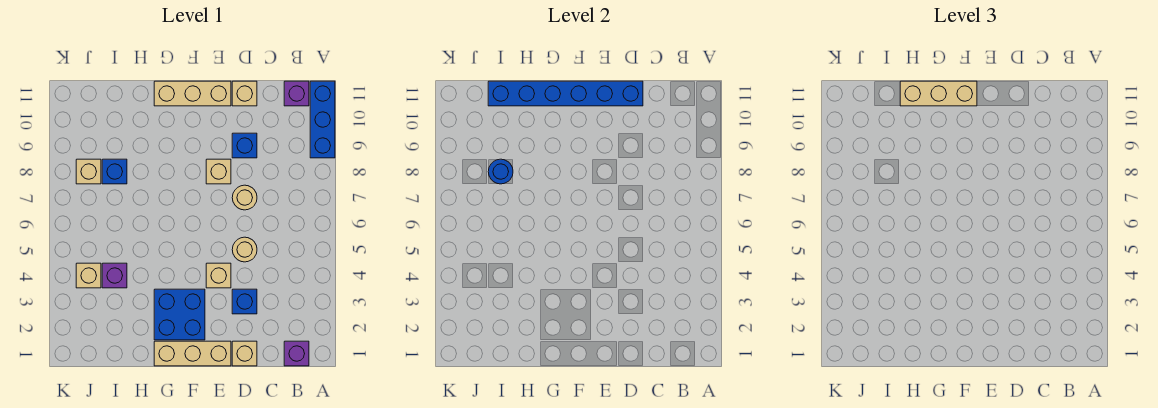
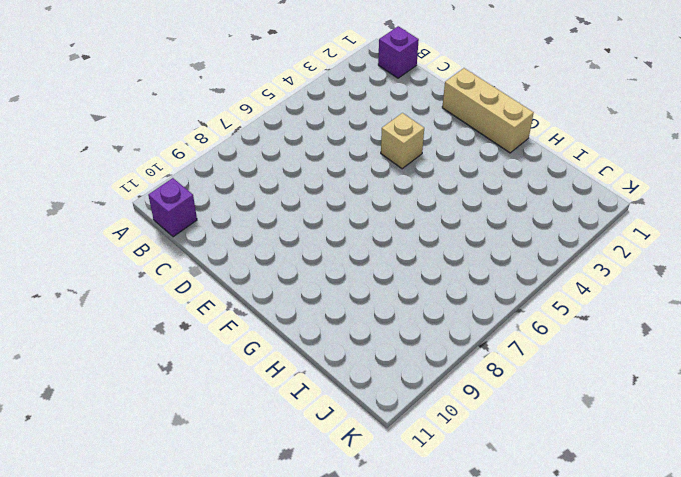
none -> blue brick A9:A11 level 1
none -> tan brick D1 level 1
none -> blue brick D3 level 1

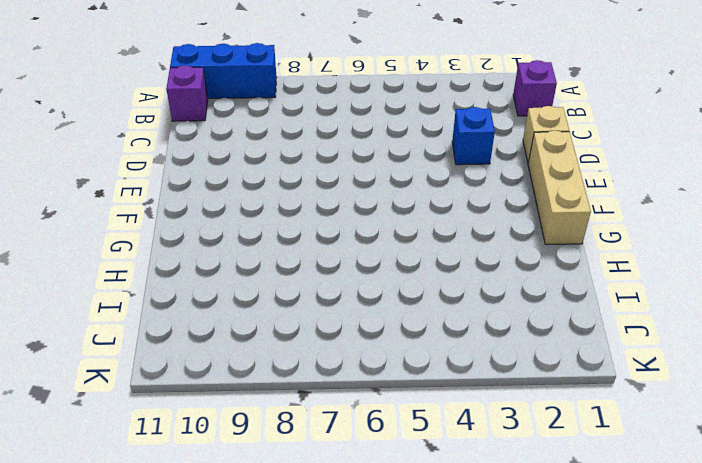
none -> tan round brick D5 level 1
none -> tan round brick D7 level 1
none -> blue brick D9 level 1

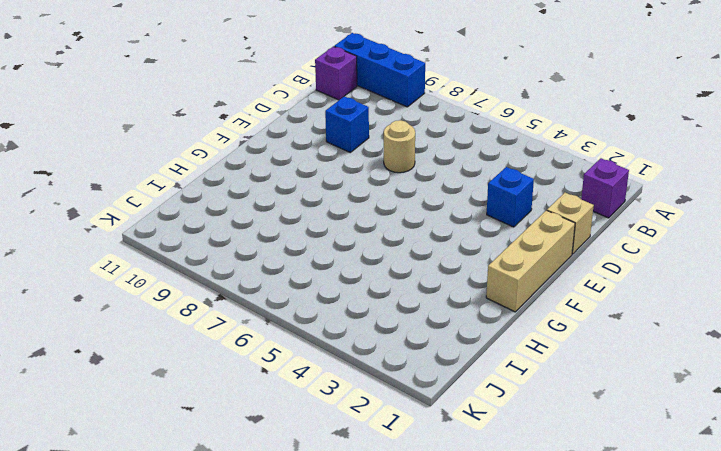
none -> tan round brick D5 level 1
none -> tan brick D11 level 1
none -> tan brick E4 level 1

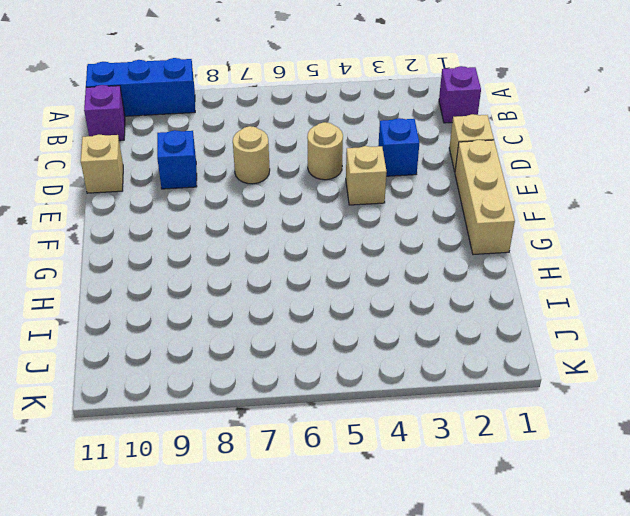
none -> tan brick E8 level 1
none -> tan brick E11:G11 level 1
none -> blue brick F2:G3 level 1

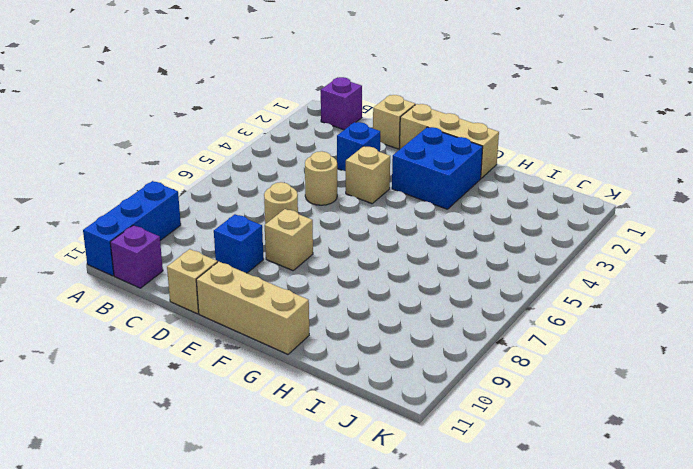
none -> purple brick I4 level 1
none -> blue brick I8 level 1
none -> tan brick J4 level 1

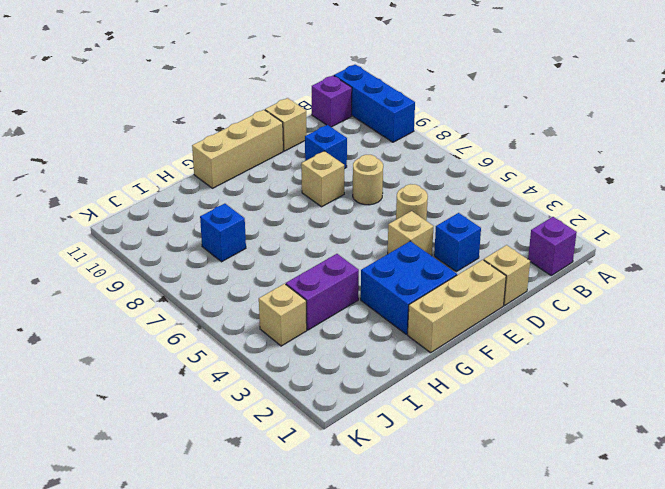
purple brick H4:I4 level 1 -> purple brick I4 level 1
none -> tan brick J8 level 1
none -> blue brick D11:I11 level 2
none -> blue round brick I8 level 2

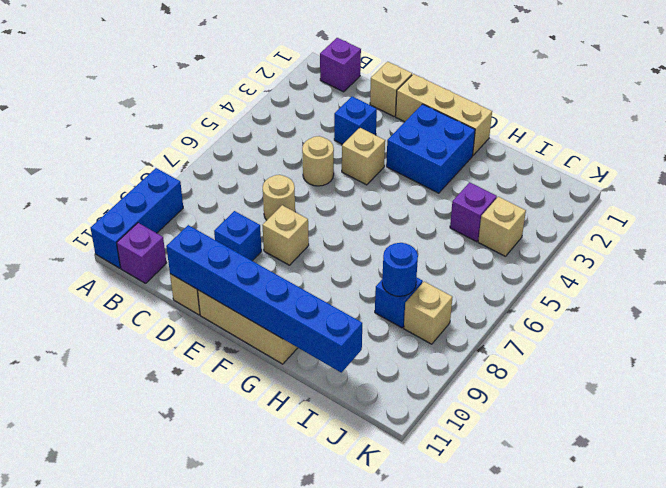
none -> tan brick F11:H11 level 3

